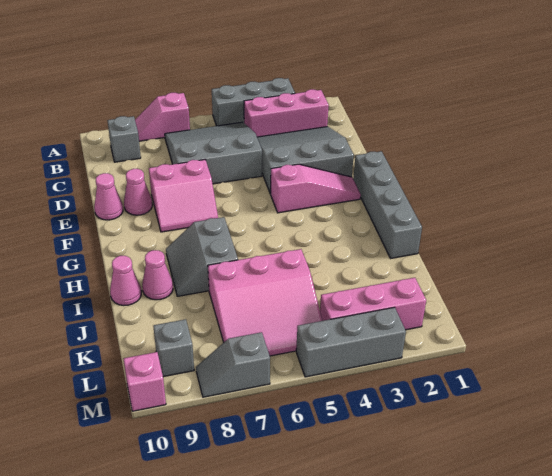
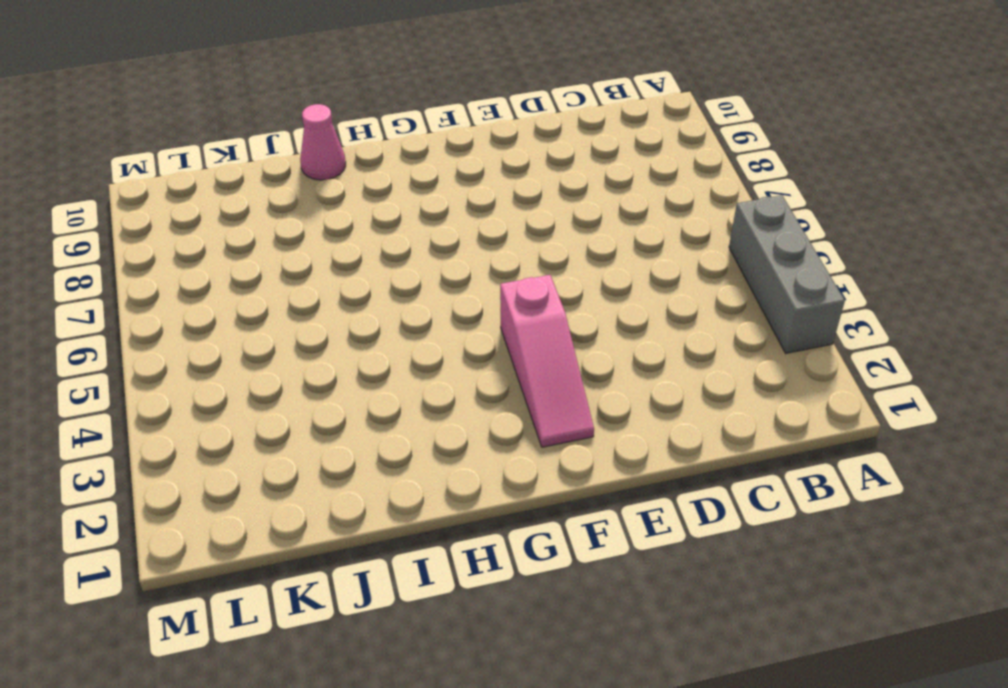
none -> pink slope A7:A8 level 1 top 7
none -> pink brick B2:B4 level 1
none -> grey slope B5:D7 level 1 top D

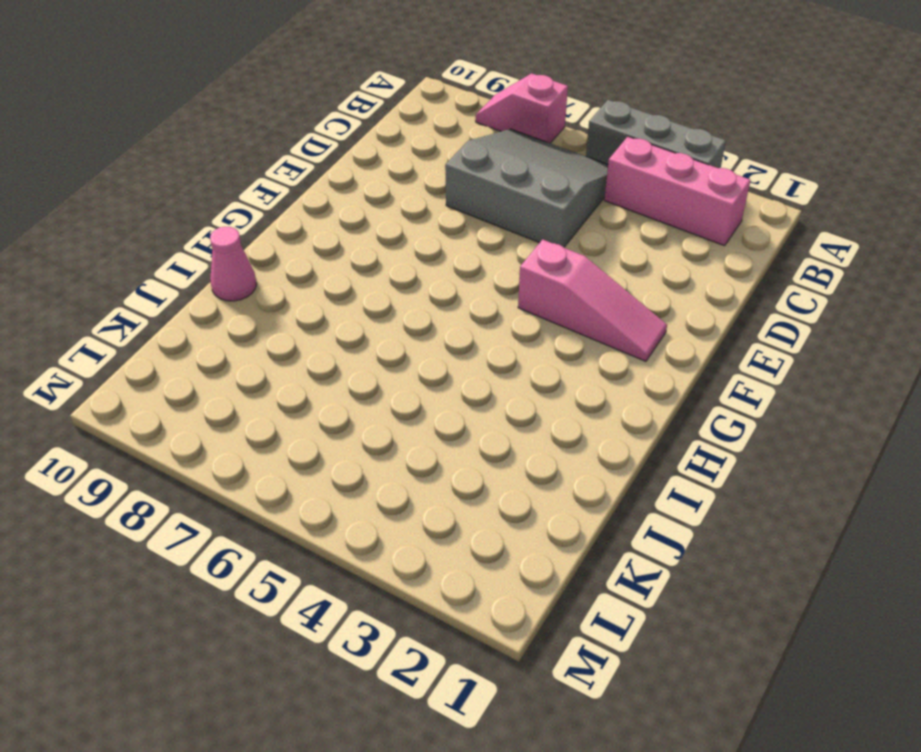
none -> grey brick B9 level 1
none -> grey slope C2:E4 level 1 top E
none -> pink slope E7:F8 level 1 top E

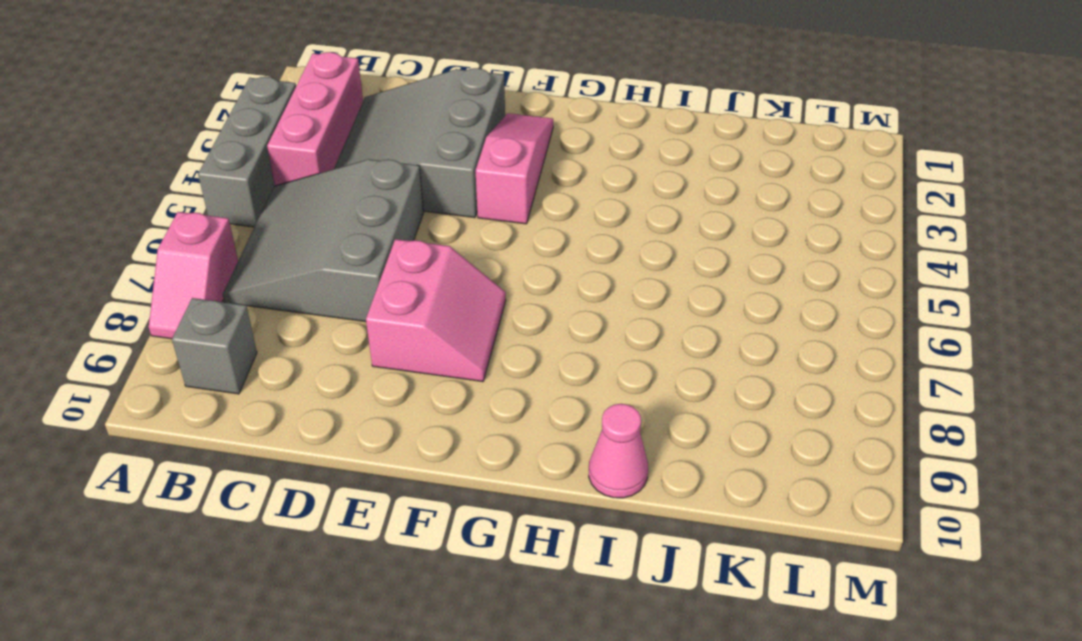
none -> pink cone E9 level 1
none -> pink cone E10 level 1
none -> grey brick F1:I1 level 1

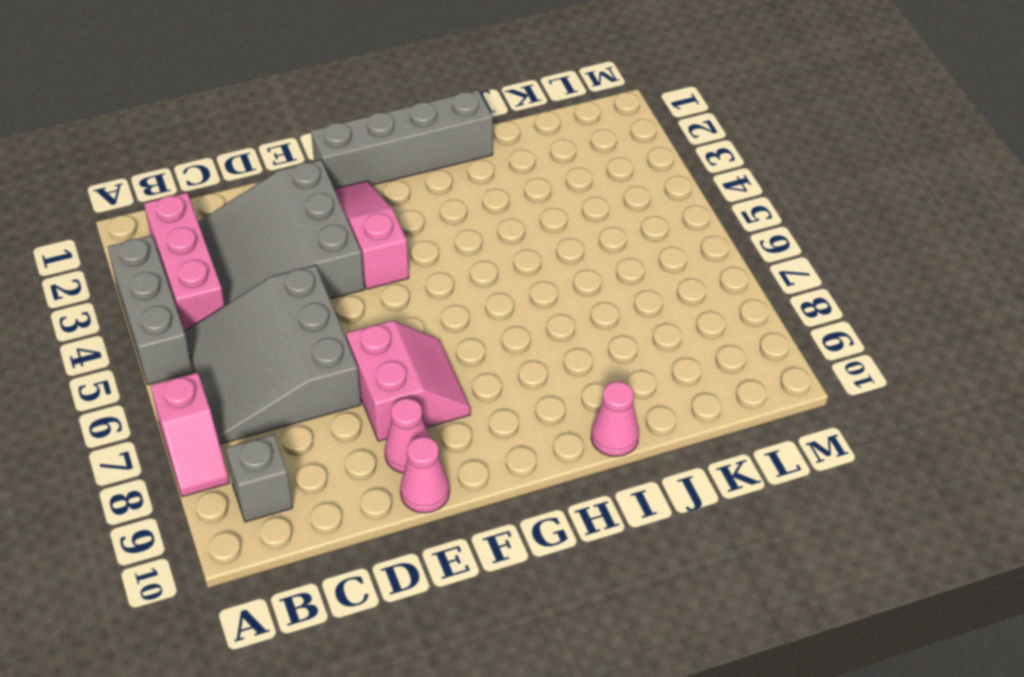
none -> grey slope H7:I8 level 1 top 7
none -> pink cone I9 level 1
none -> pink slope J5:L7 level 1 top J

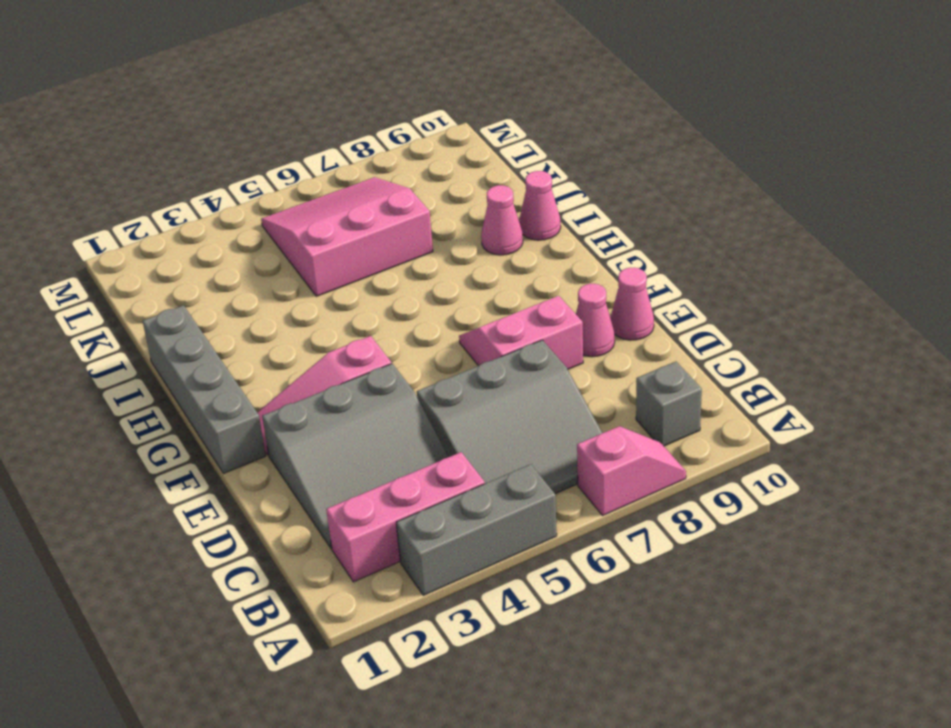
none -> grey slope H7:I8 level 1 top 7
none -> pink brick L2:L4 level 1
none -> grey brick L9 level 1

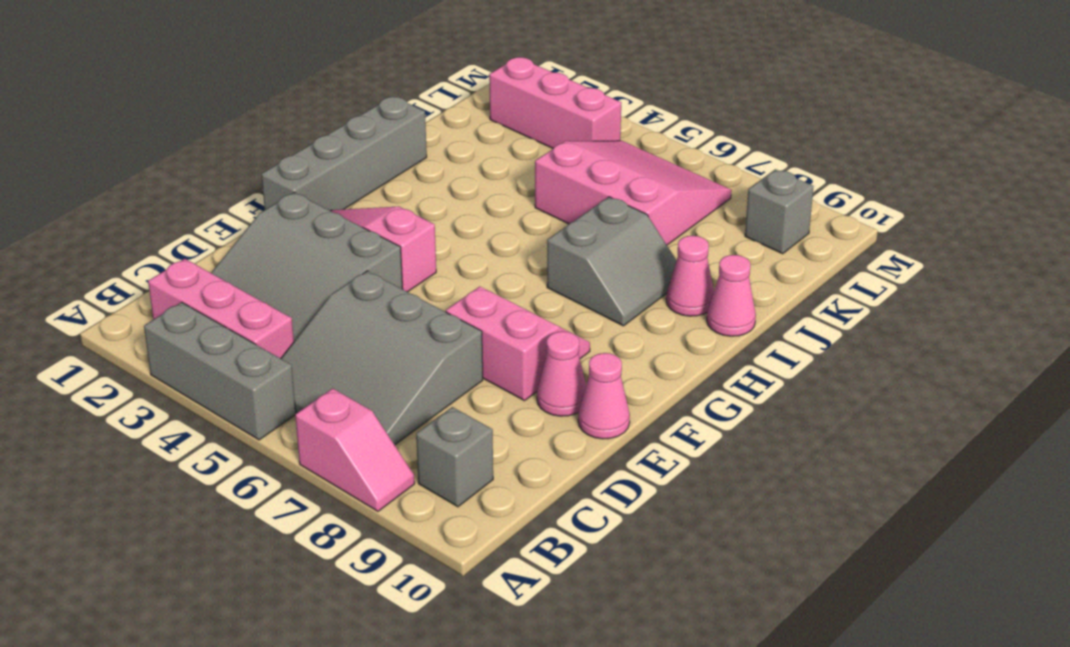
none -> grey brick M3:M5 level 1
none -> grey slope M7:M8 level 1 top 7
none -> pink brick M10 level 1

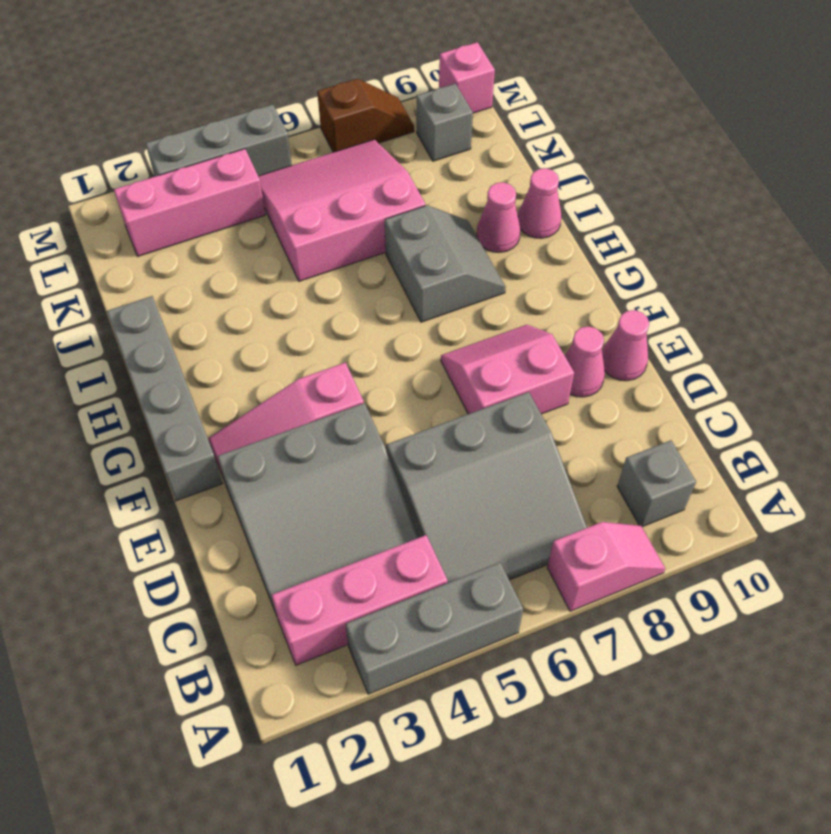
brown slope M7:M8 level 1 top 7 -> grey slope M7:M8 level 1 top 7

